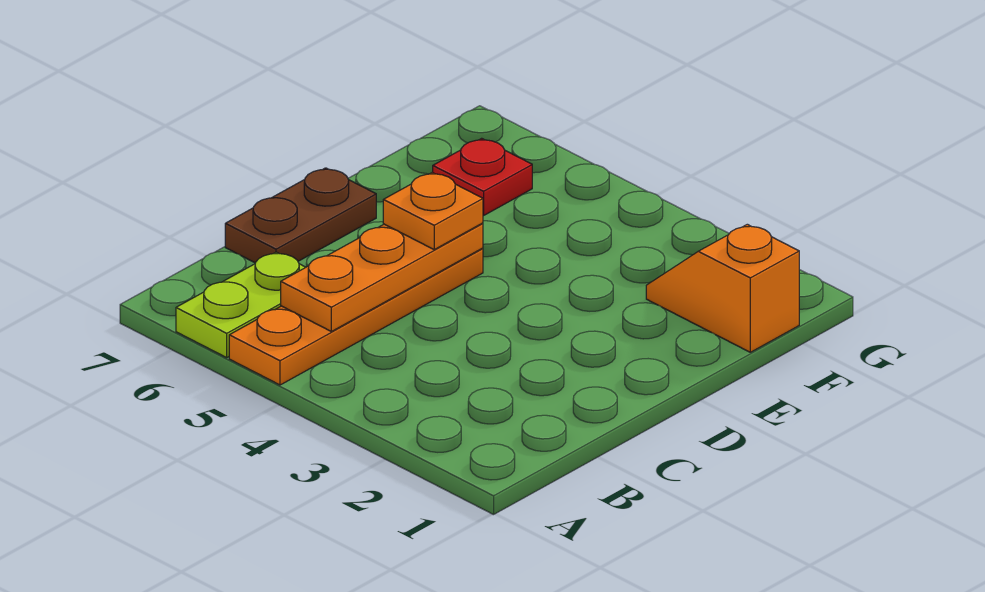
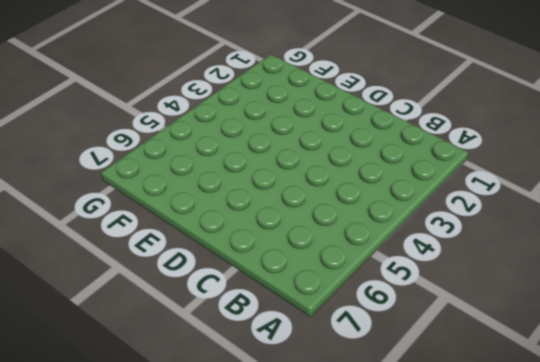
none -> orange plate A5:D5 level 1
none -> lime plate A6:B6 level 1

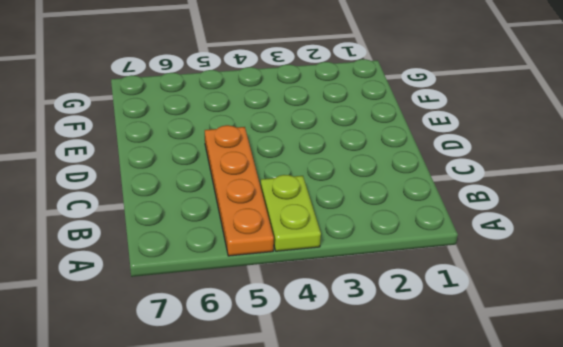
lime plate A4:B4 level 1 -> lime plate A6:B6 level 1
none -> brown plate C7:D7 level 1
none -> orange slope F1:F2 level 1 top 1

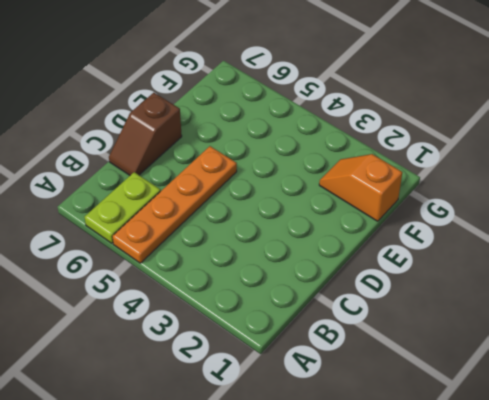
brown slope C7:D7 level 1 top D -> brown plate C7:D7 level 1
none -> red plate F6 level 1
none -> orange plate B5:D5 level 2

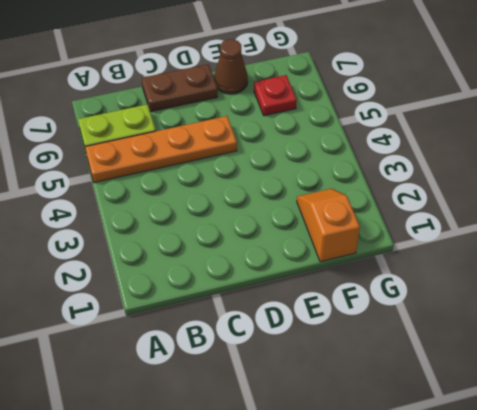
brown cone E7 level 1 -> none
none -> orange plate B5:D5 level 2
none -> orange plate D5 level 3

